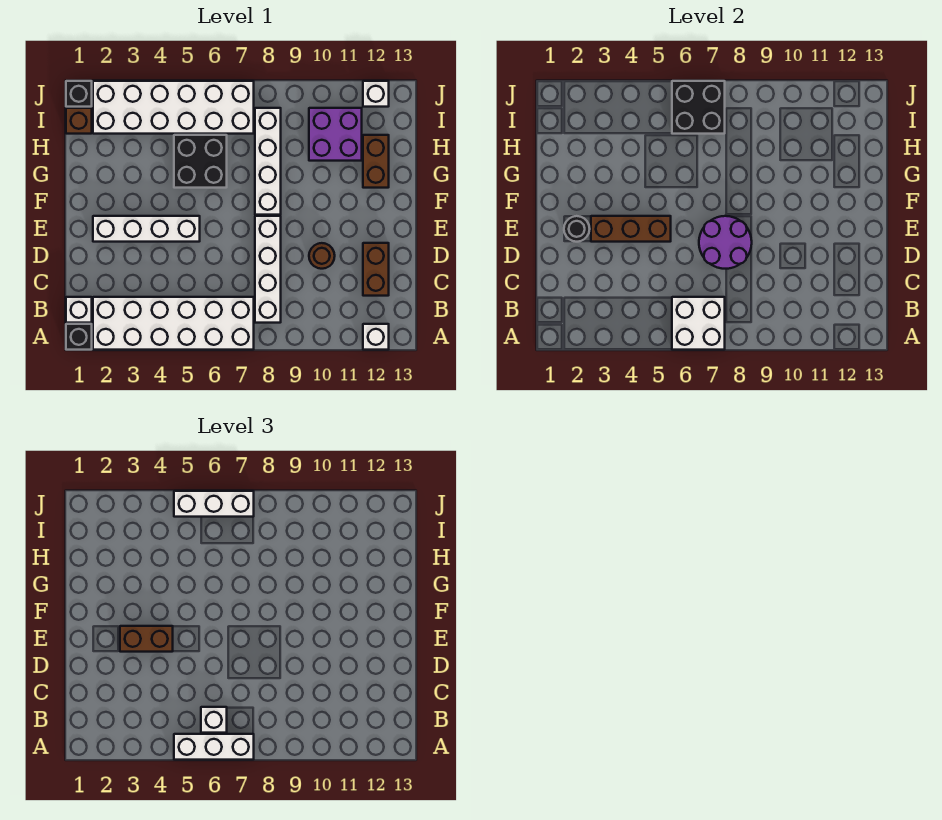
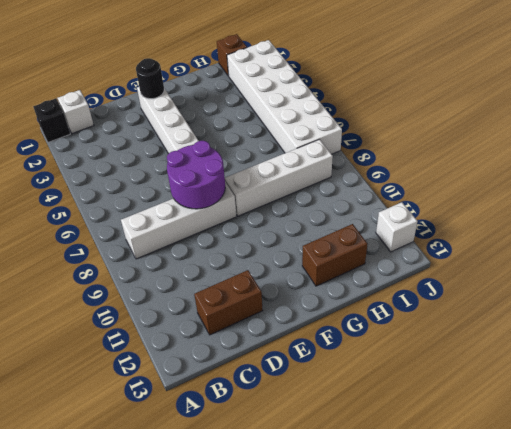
none -> white brick A2:B7 level 1
none -> white brick A12 level 1
none -> brown round brick D10 level 1

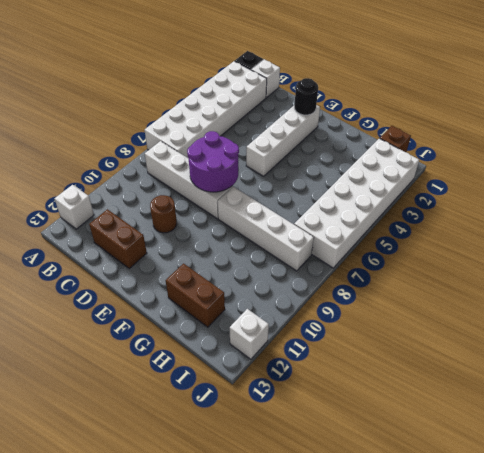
none -> black brick G5:H6 level 1
none -> purple brick H10:I11 level 1
none -> black brick J1 level 1

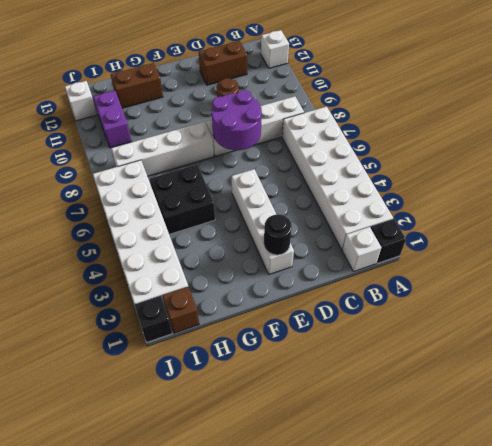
purple brick I10:I11 level 1 -> purple brick H10:I11 level 1
none -> white brick A6:B7 level 2
none -> brown brick E3:E5 level 2
none -> black brick I6:J7 level 2

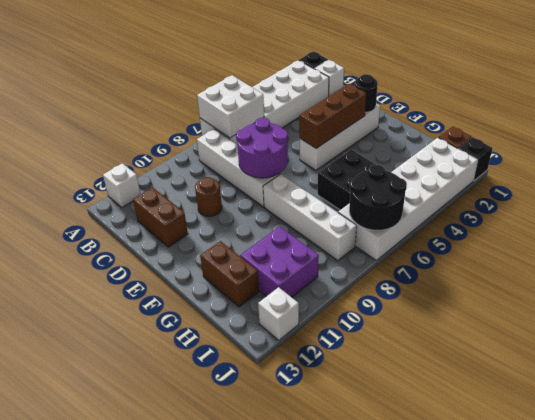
black round brick I6:J7 level 2 -> black brick I6:J7 level 2
none -> white brick A5:A7 level 3
none -> white brick B6 level 3
none -> brown brick E3:E4 level 3

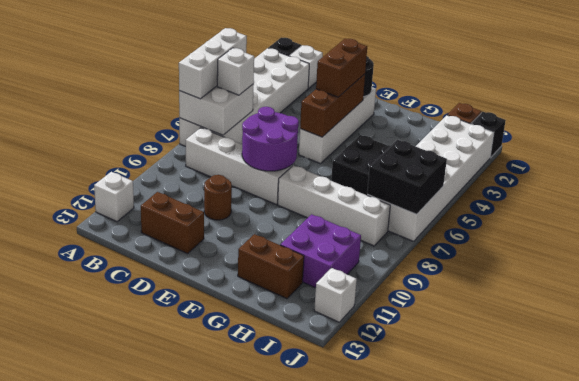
none -> white brick J5:J7 level 3

